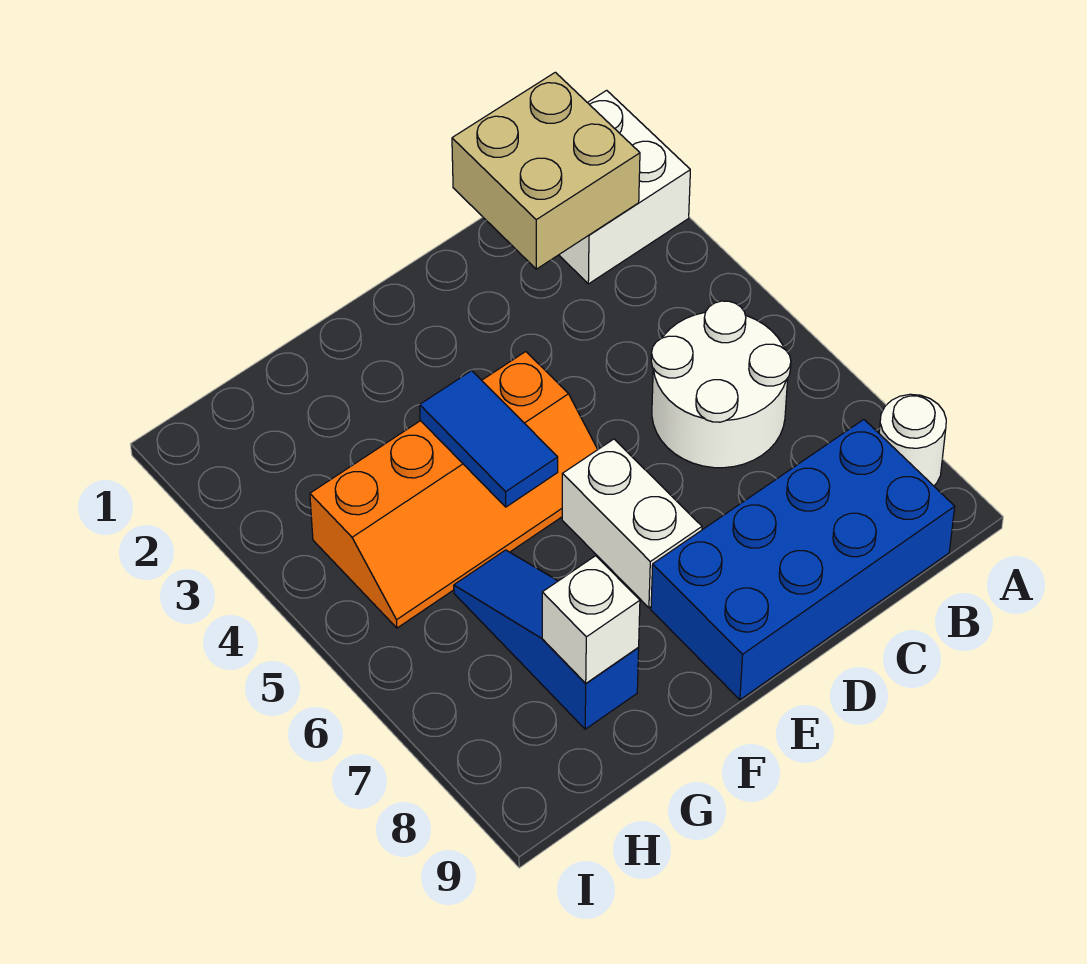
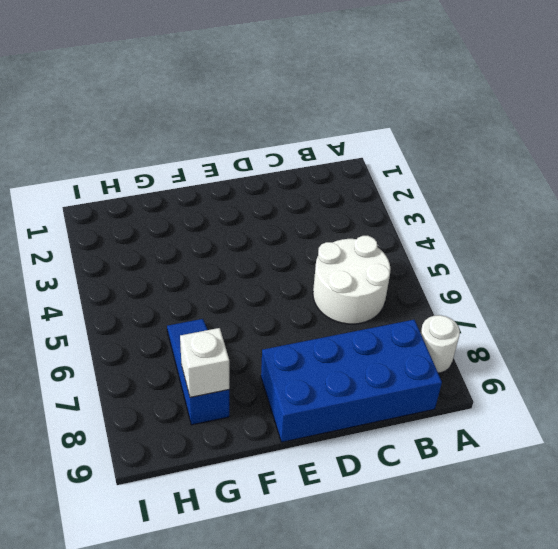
none -> white brick A1:B2 level 1
none -> orange slope E4:H5 level 1 top 4

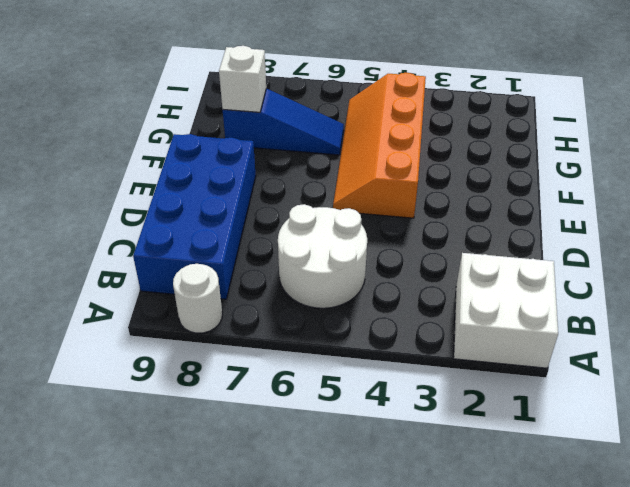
none -> white brick E6:E7 level 1
none -> tan brick B1:C2 level 2

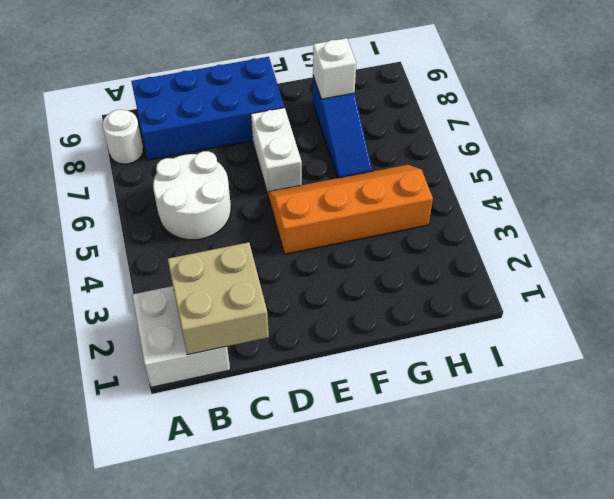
none -> blue tile F4:F5 level 2

